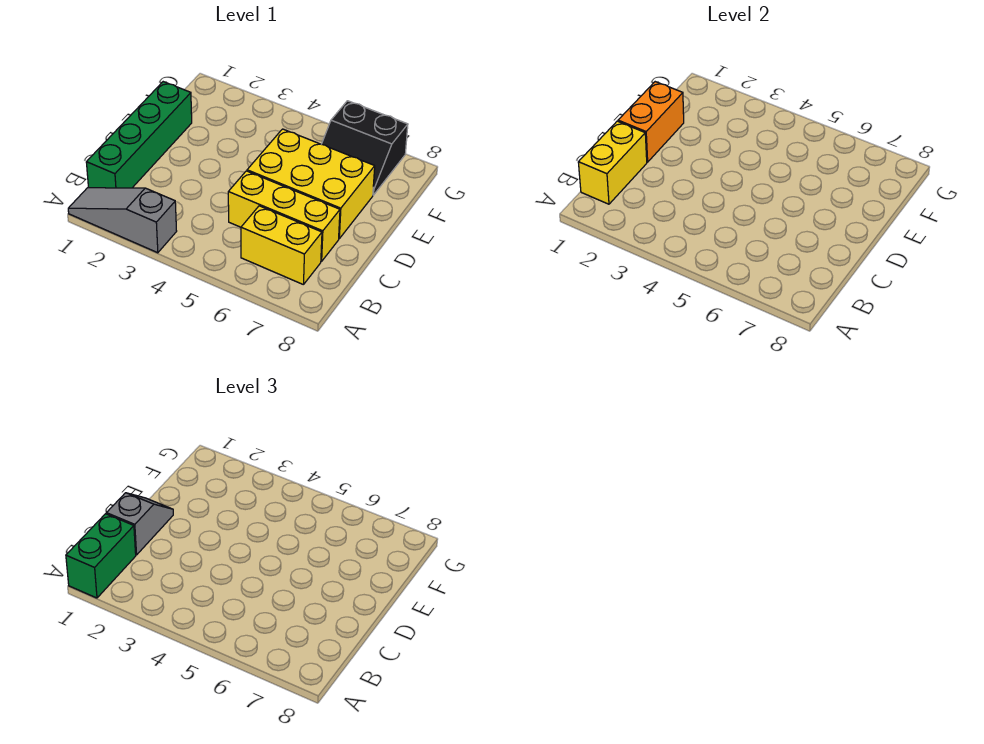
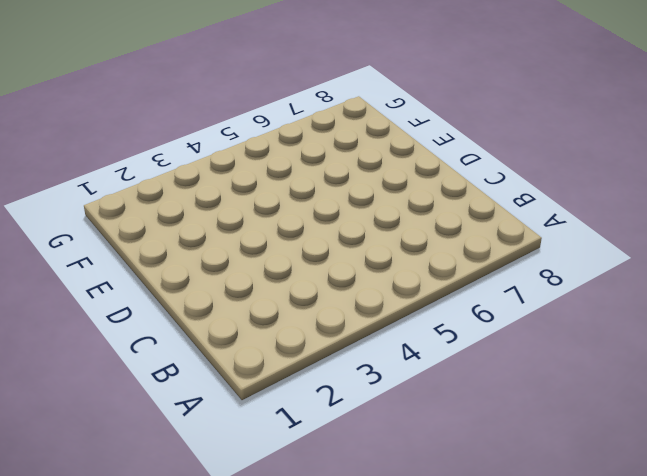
none -> grey slope A1:A3 level 1 top 3
none -> green brick B1:E1 level 1

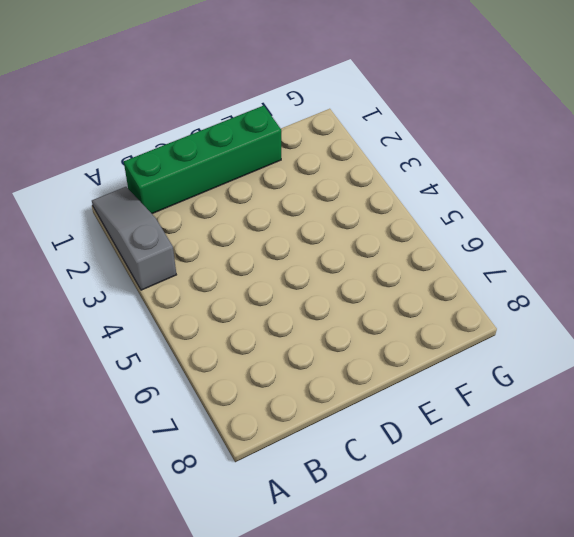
none -> yellow brick B6:B7 level 1
none -> yellow brick C5:C7 level 1

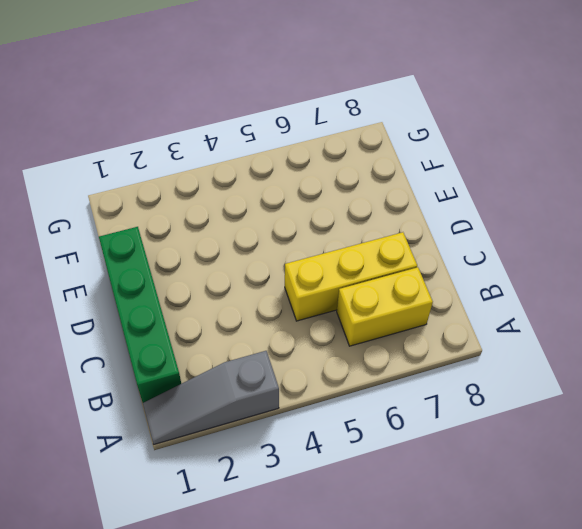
none -> yellow brick D5:E7 level 1
none -> black slope F6:G7 level 1 top G

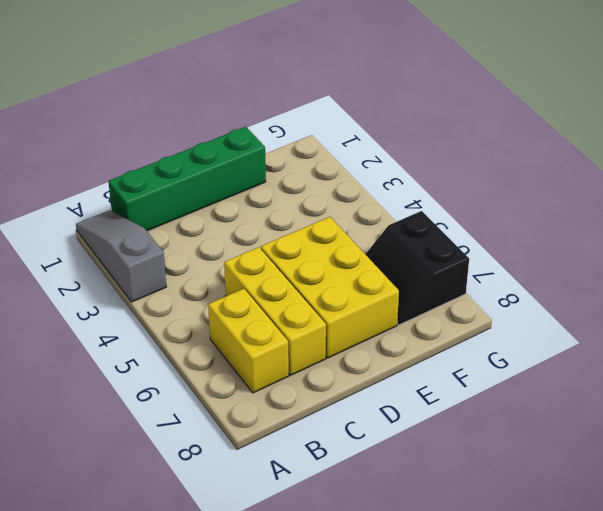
none -> yellow brick B1:C1 level 2
none -> orange brick D1:E1 level 2

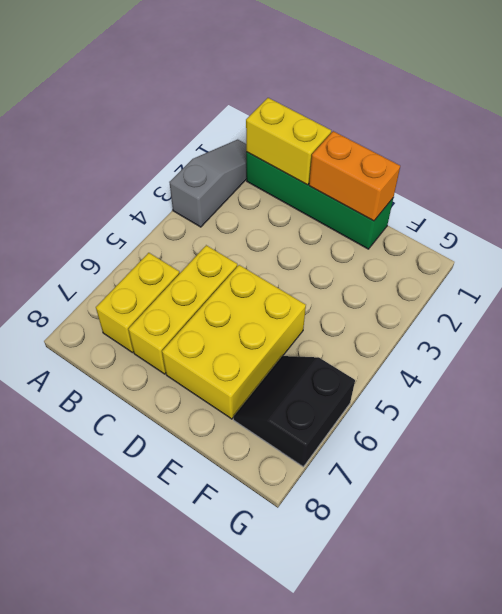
none -> green brick A1:B1 level 3
none -> grey slope C1:D1 level 3 top C

